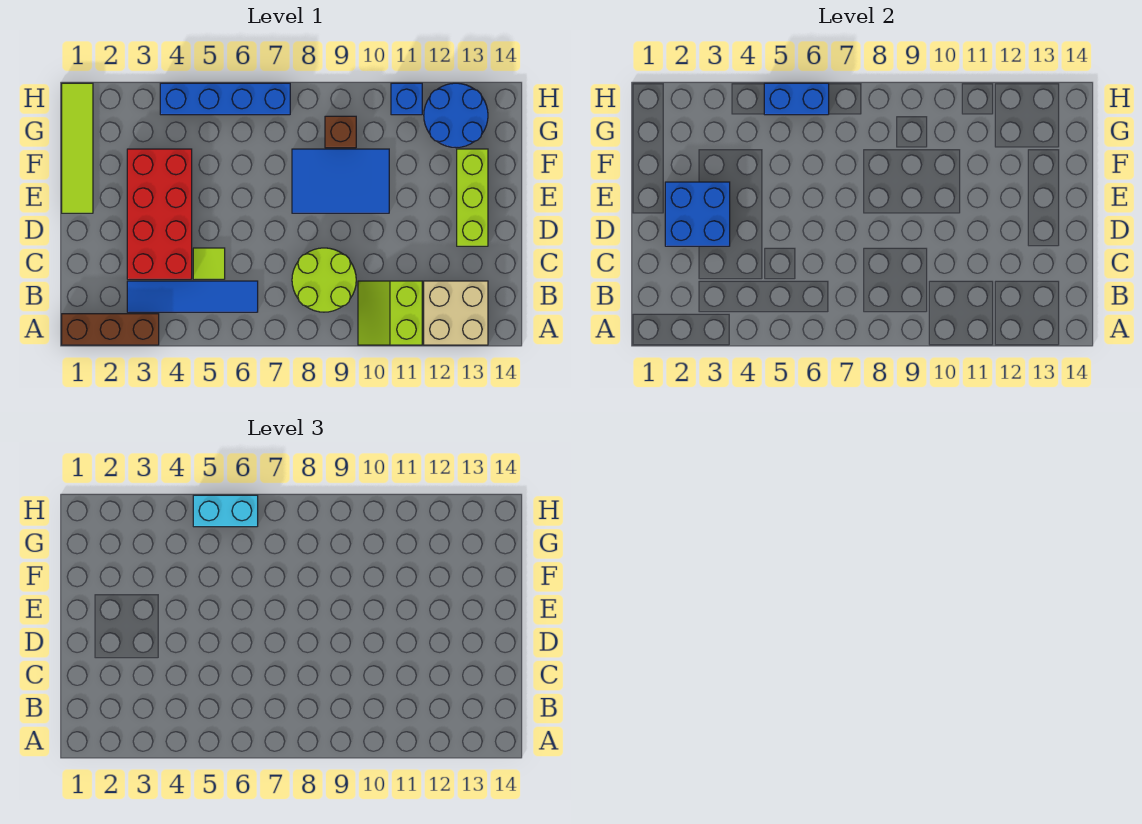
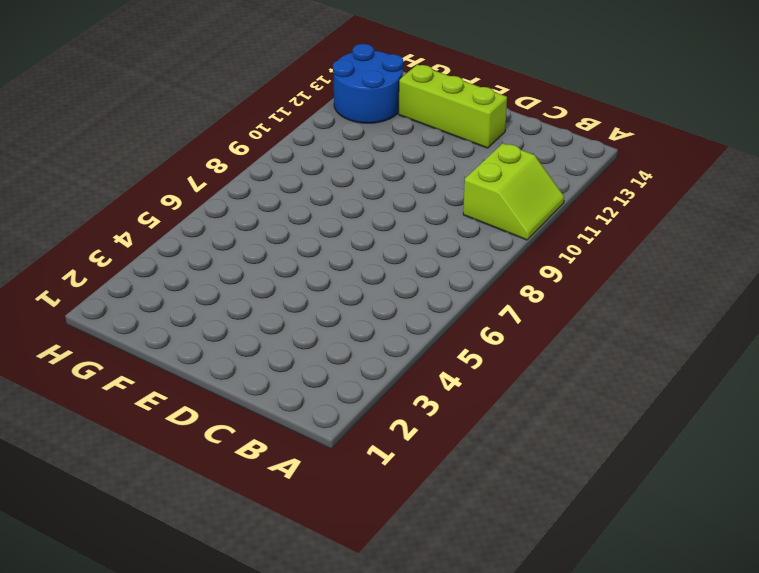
lime slope A10:B11 level 1 top B -> lime slope A10:B11 level 1 top 11
none -> brown brick A1:A3 level 1
none -> tan brick A12:B13 level 1
none -> blue tile B3:B6 level 1

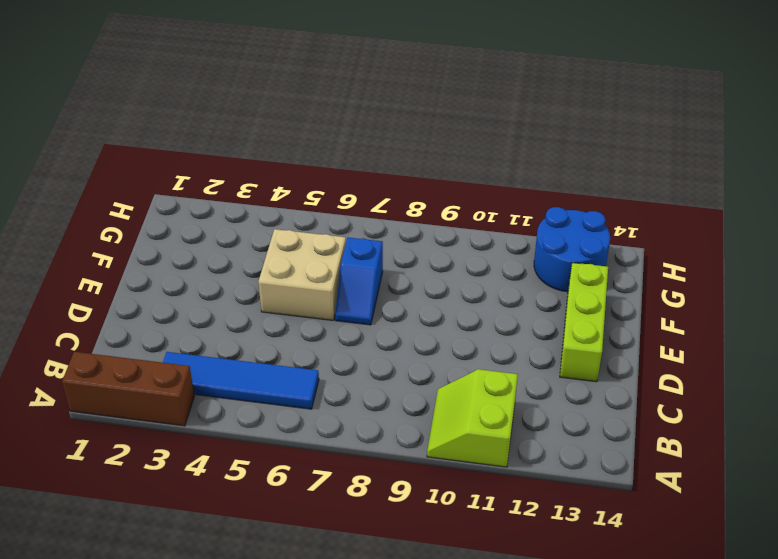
tan brick E5:F6 level 1 -> tan brick A12:B13 level 1
blue slope E7:F7 level 1 top F -> none
none -> lime round brick B8:C9 level 1
none -> red brick C3:F4 level 1
none -> lime tile C5 level 1

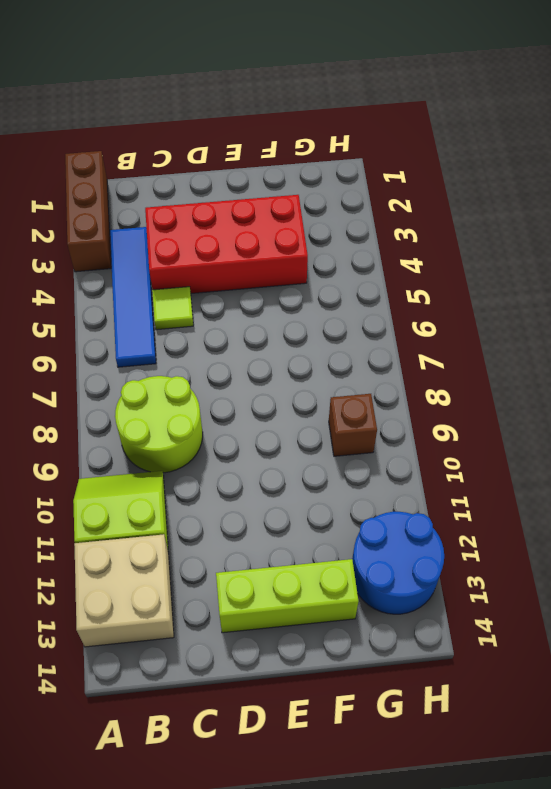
none -> lime tile E1:H1 level 1
none -> blue tile E8:F10 level 1
none -> blue brick H4:H7 level 1

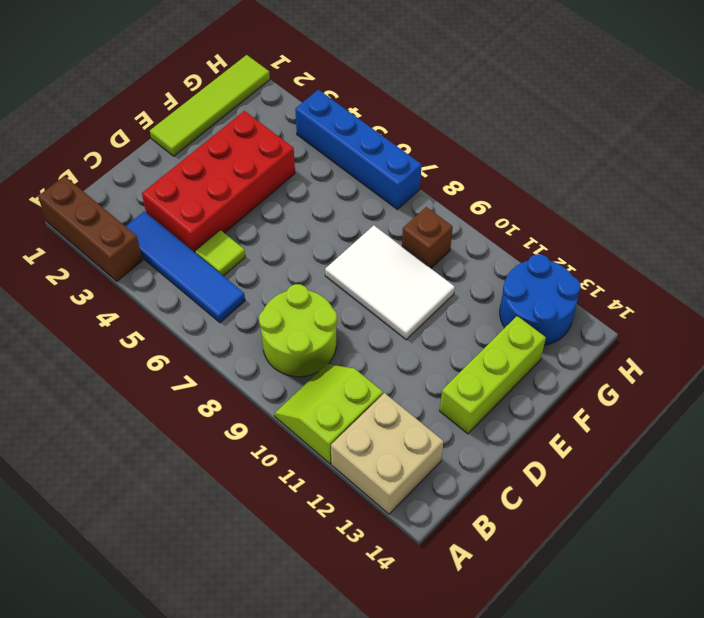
white tile E8:F10 level 1 -> blue tile E8:F10 level 1
none -> blue brick H11 level 1
none -> blue brick D2:E3 level 2
none -> blue brick H5:H6 level 2

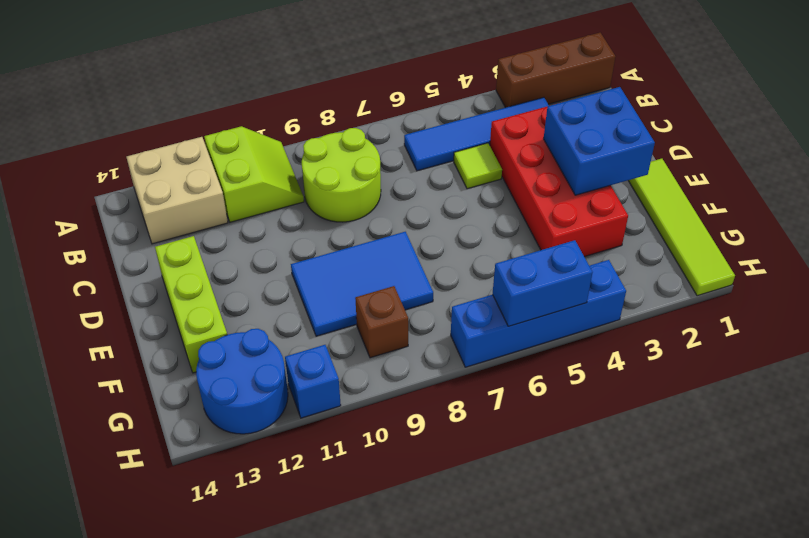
none -> cyan brick H5:H6 level 3

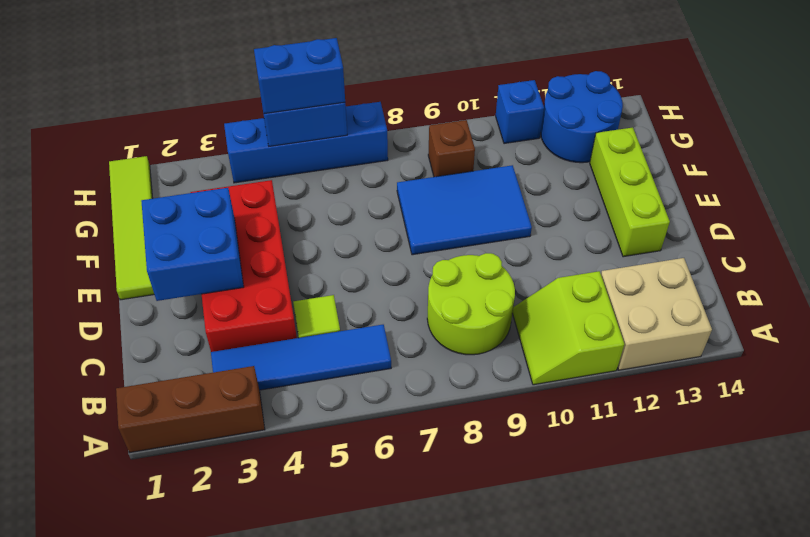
blue brick H5:H6 level 3 -> cyan brick H5:H6 level 3

